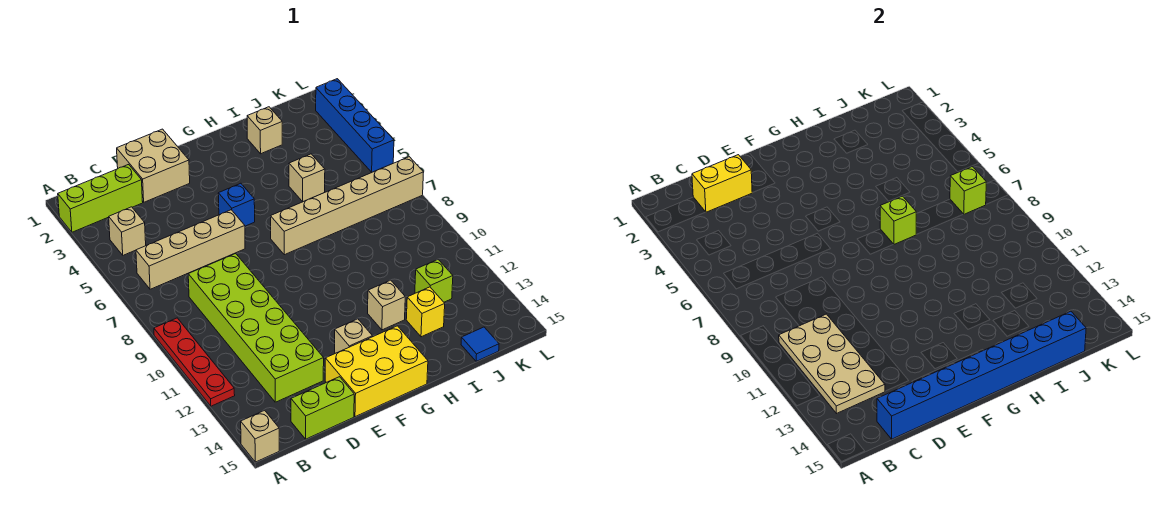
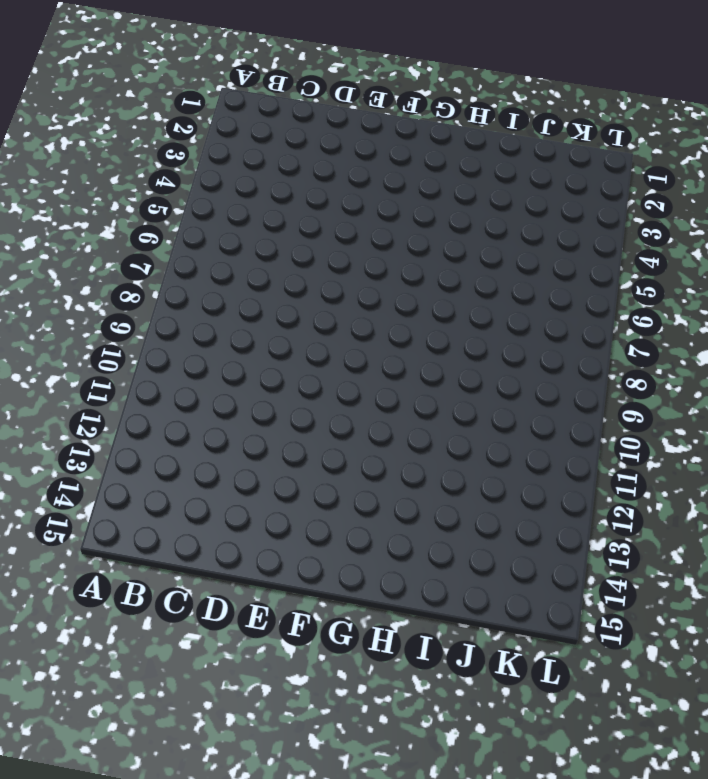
none -> lime brick A2:C2 level 1
none -> red plate A9:A12 level 1
none -> tan brick A15 level 1

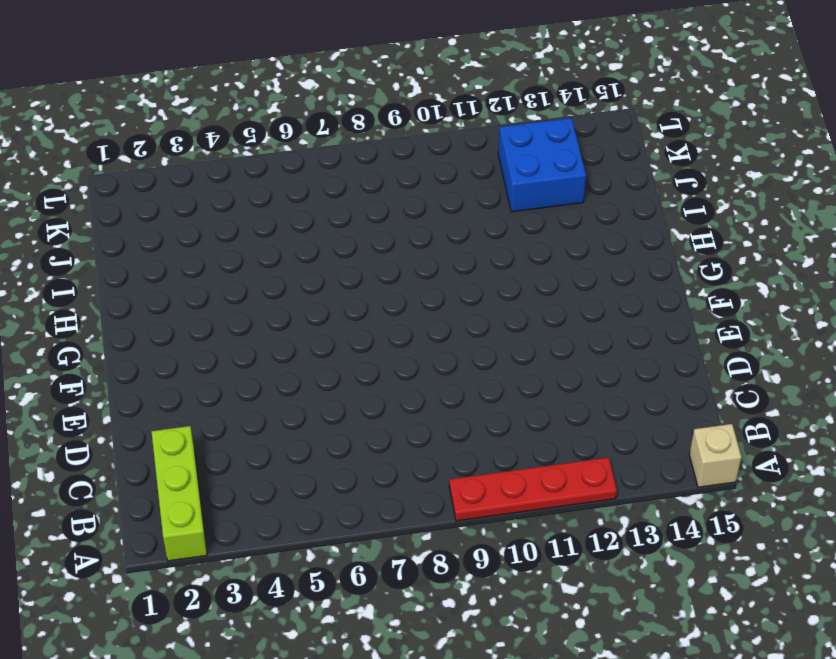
blue brick J12:K13 level 1 -> lime brick J12 level 1
none -> tan brick B4 level 1
none -> tan brick B6:E6 level 1
none -> lime brick C8:D13 level 1

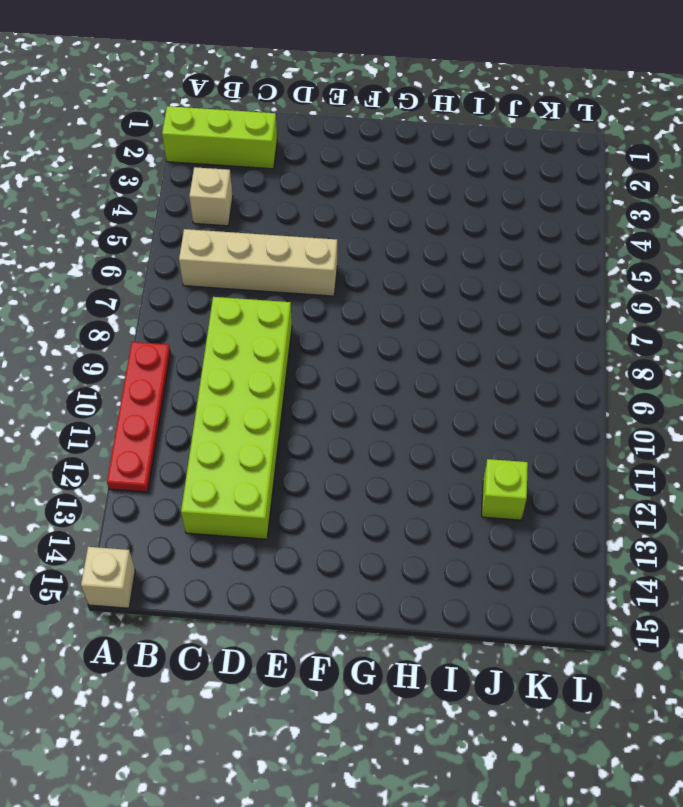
none -> lime brick C15:D15 level 1
none -> tan brick D1:E2 level 1
none -> yellow brick E14:G15 level 1

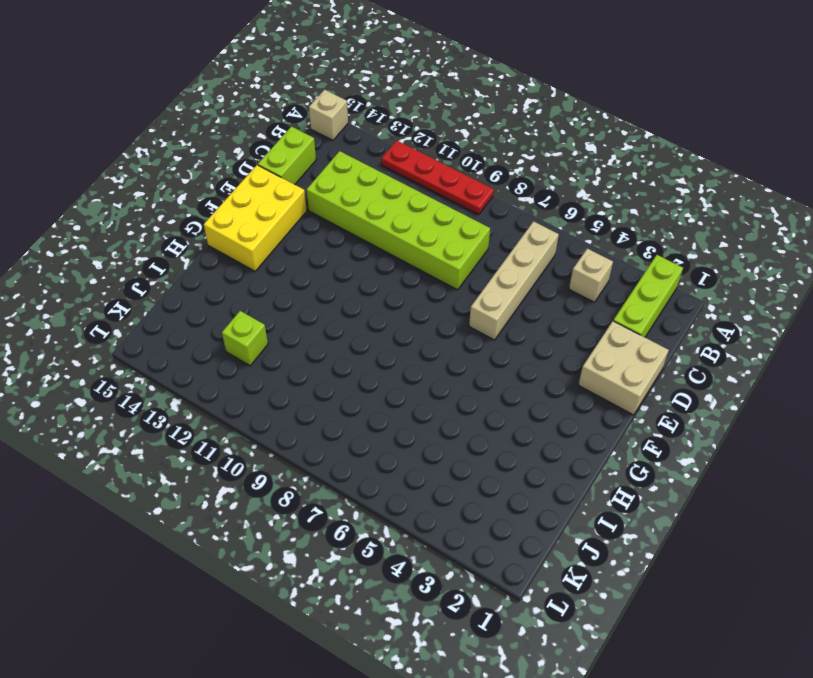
none -> blue brick F5 level 1
none -> tan brick F13 level 1
none -> tan brick G7:L7 level 1

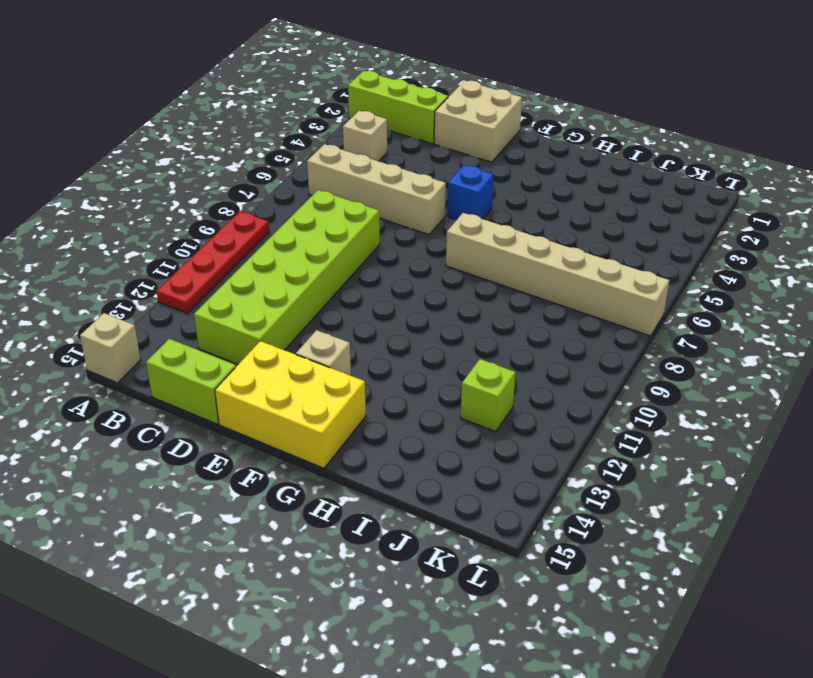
none -> tan brick H12 level 1
none -> tan brick I2 level 1
none -> tan brick I5 level 1

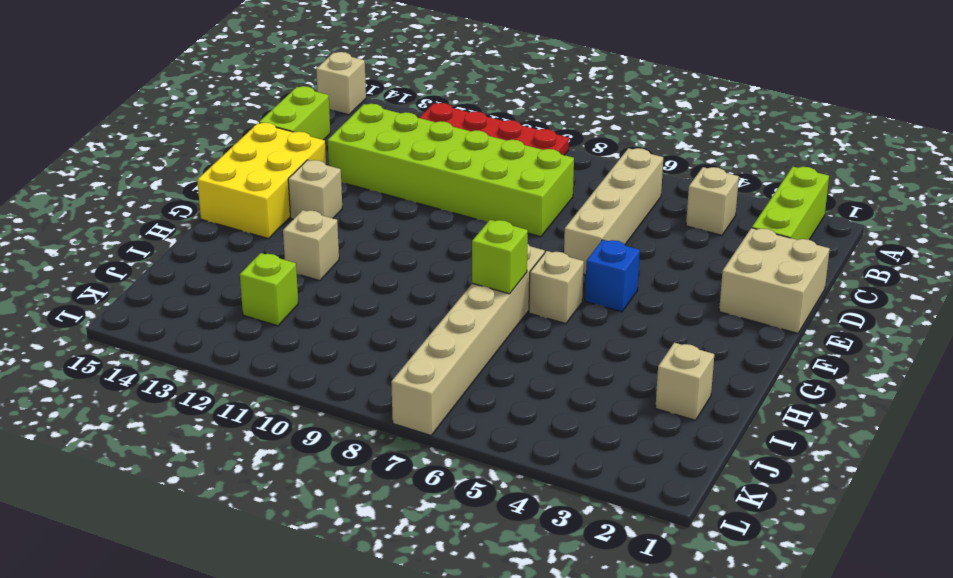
tan brick G6 level 1 -> tan brick I5 level 1
none -> yellow brick I13 level 1
none -> blue tile J15 level 1
none -> blue brick L2:L5 level 1

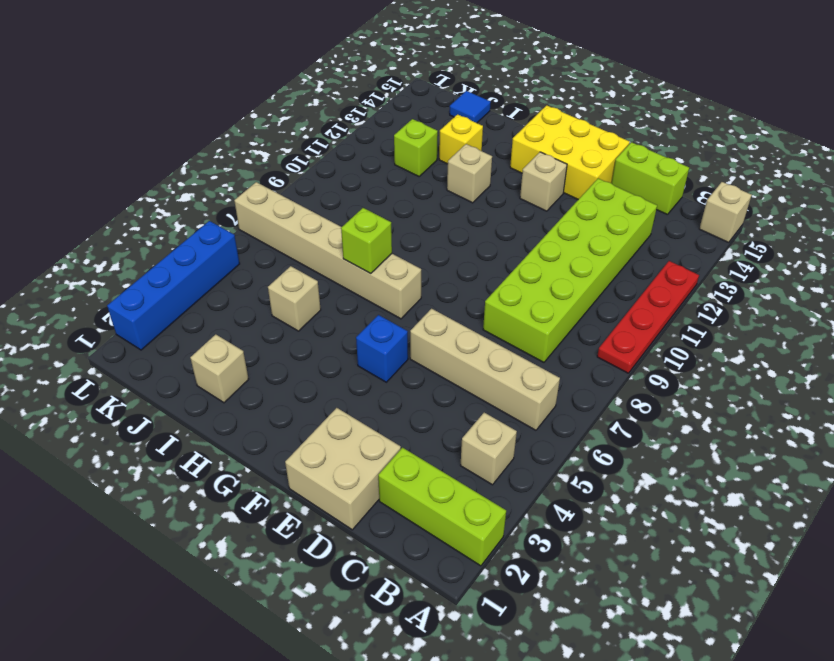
none -> tan plate B10:C13 level 2
none -> yellow brick C2:D2 level 2
none -> blue brick C15:J15 level 2

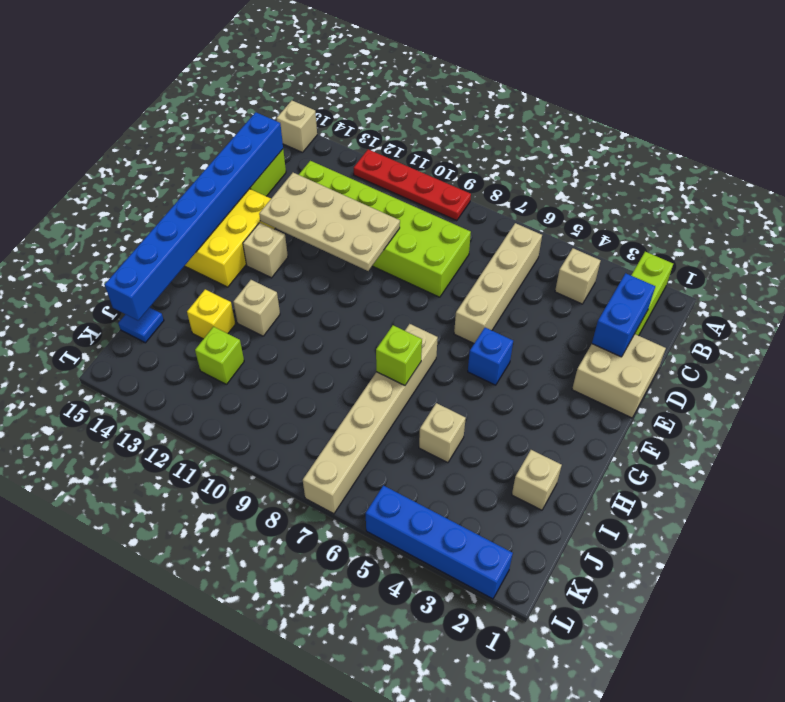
blue brick C2:D2 level 2 -> yellow brick C2:D2 level 2
tan plate D10:E13 level 2 -> tan plate B10:C13 level 2
none -> lime brick K7 level 2

